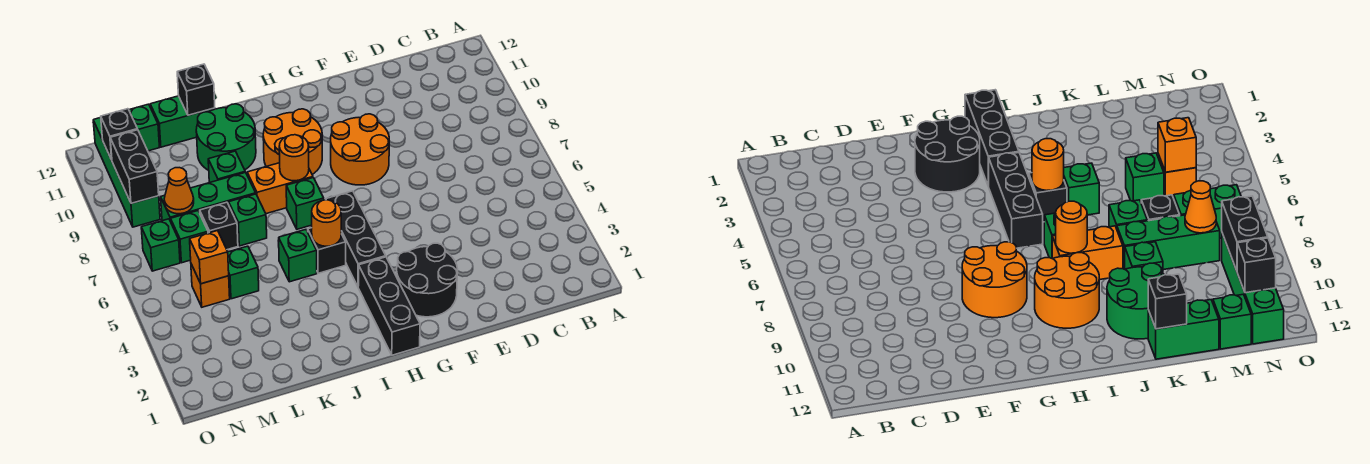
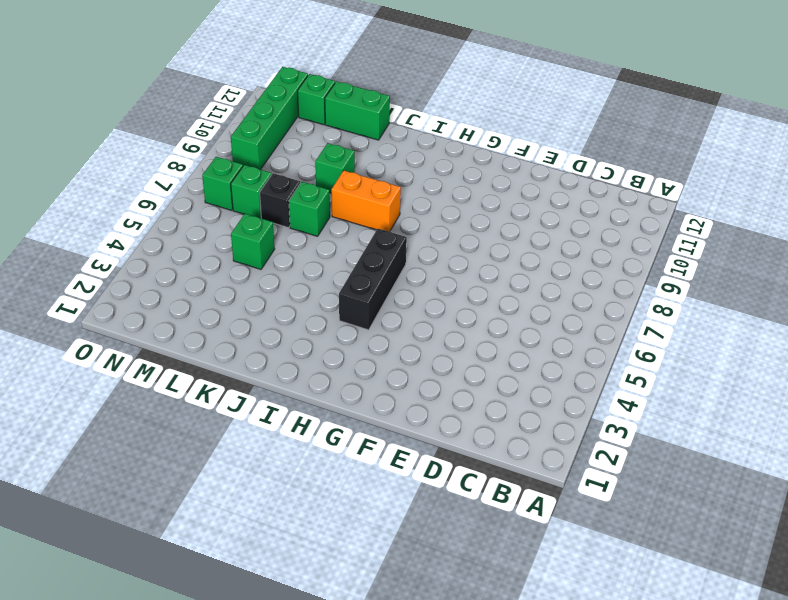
none -> black round brick F2:G3 level 1
none -> orange round brick F8:G9 level 1
none -> black brick H1:H3 level 1

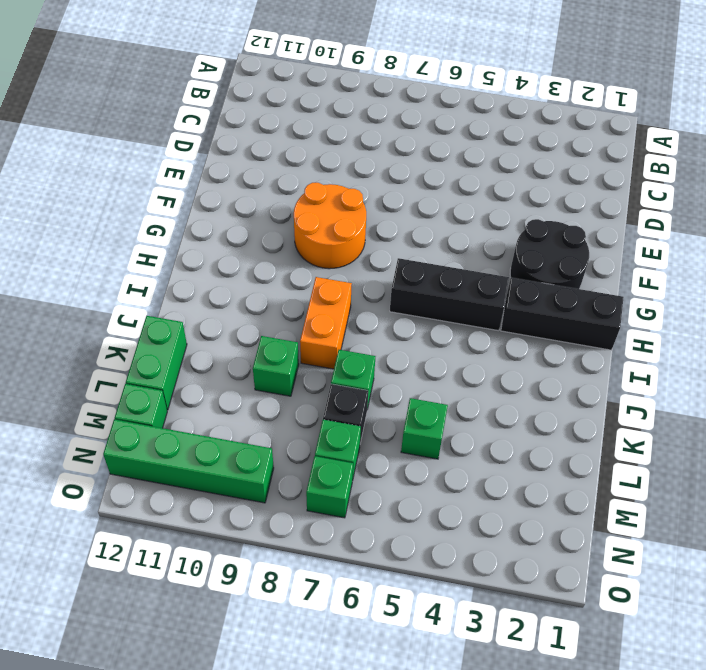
none -> orange round brick H9:I10 level 1
none -> black brick I5 level 1
none -> green brick I7 level 1

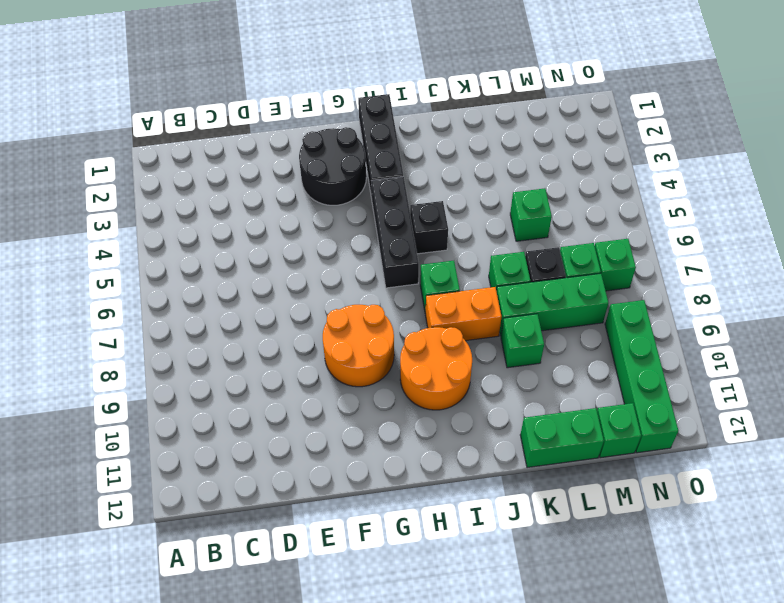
none -> green brick J5 level 1
none -> green round brick J10:K11 level 1
none -> orange brick M5 level 1

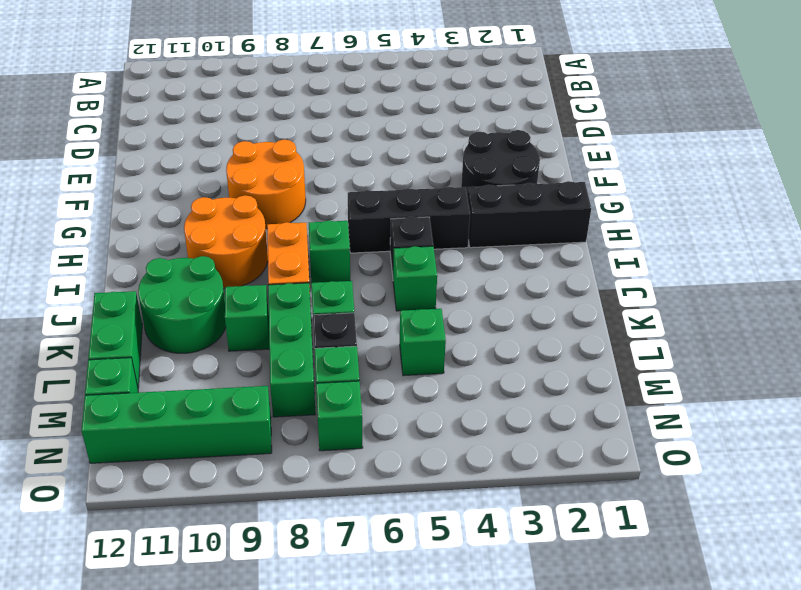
none -> orange brick M5 level 1
none -> orange round brick I5 level 2
none -> orange round brick I8 level 2

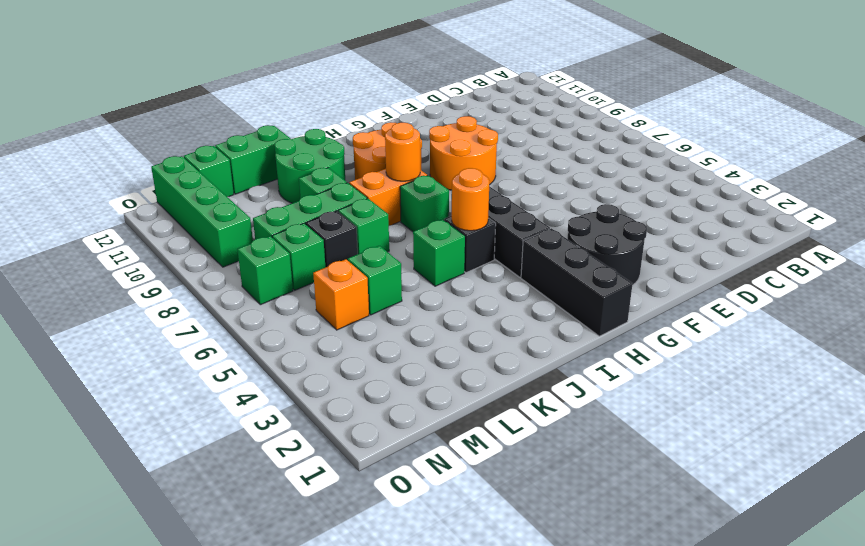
none -> black brick K12 level 2
none -> orange brick M5 level 2
none -> orange cone M8 level 2

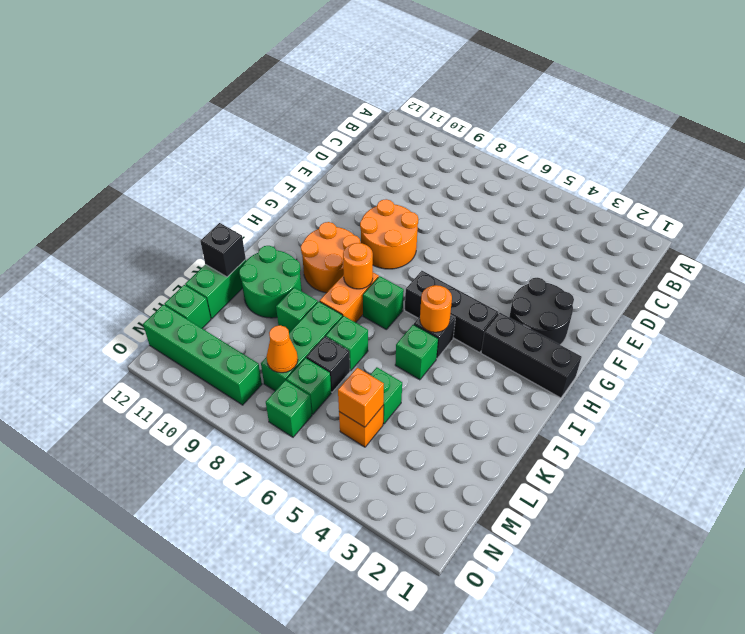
none -> black brick N9:N10 level 2
none -> black brick N11 level 2

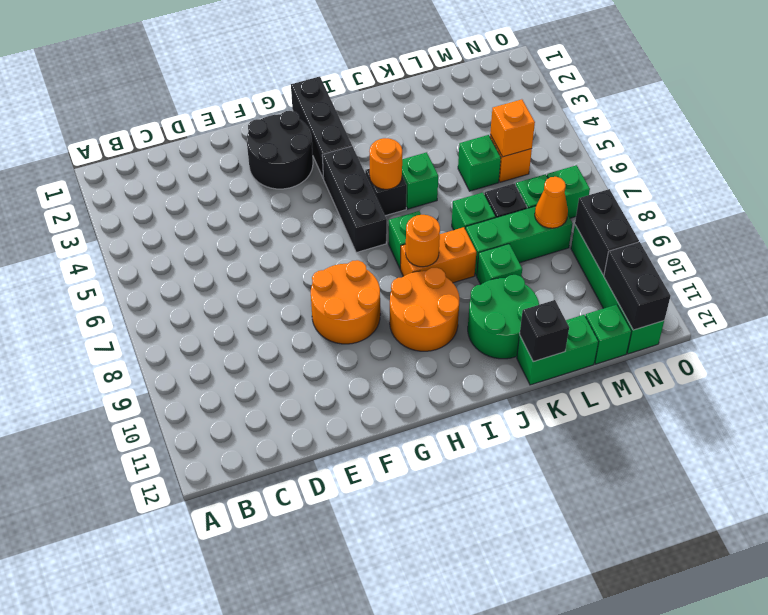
black brick N11:N12 level 2 -> black brick N11 level 2

